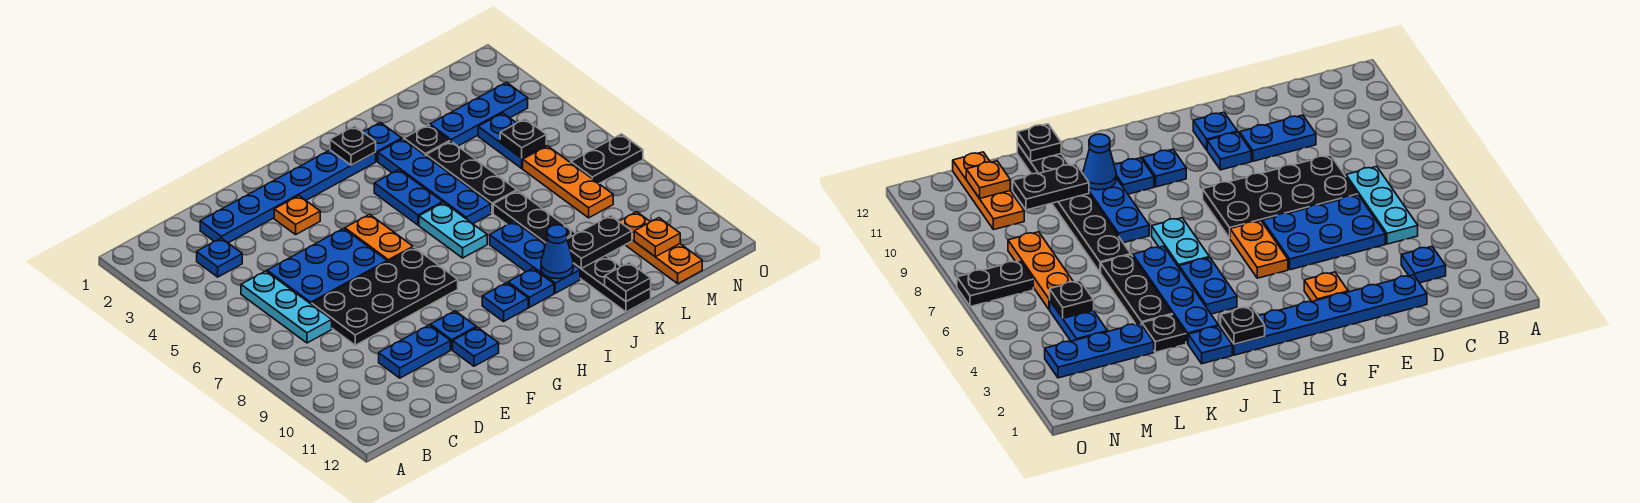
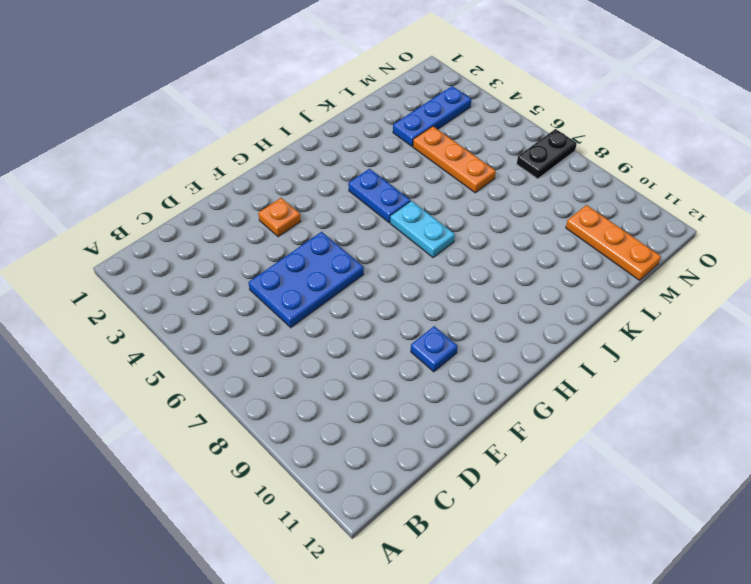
orange plate L4:L6 level 1 -> orange plate M6:M8 level 1
none -> blue plate C3 level 1
none -> cyan plate C5:C7 level 1
none -> blue plate D2:I2 level 1
none -> black plate D7:G8 level 1

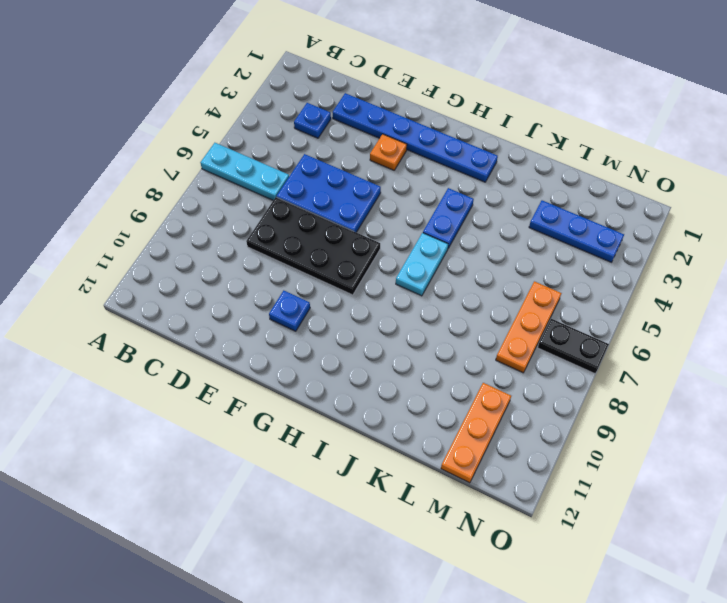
cyan plate A6:C6 level 1 -> cyan plate C5:C7 level 1
none -> blue plate D10:E10 level 1
none -> blue plate F11 level 1
none -> orange plate G5:G6 level 1
none -> blue plate H10 level 1

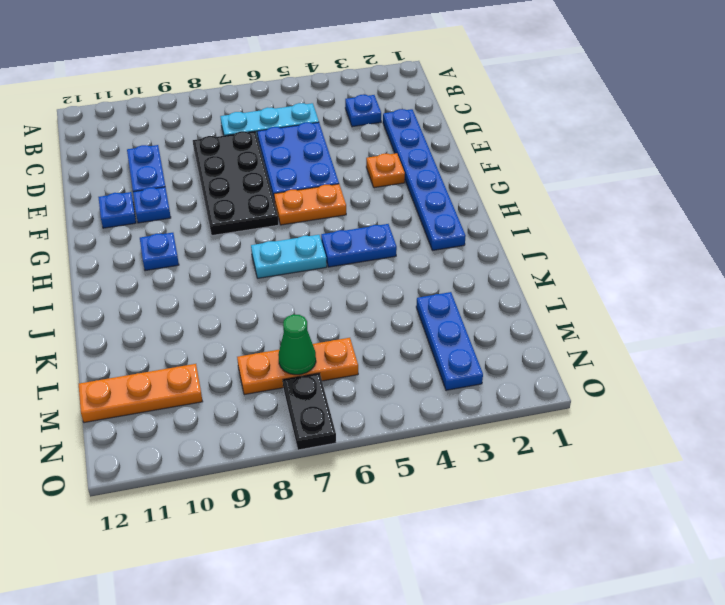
green cone M7 level 2 -> none
none -> blue plate I10 level 1
none -> blue plate J2 level 1
none -> blue plate J3:J6 level 1
none -> blue plate J8:J10 level 1

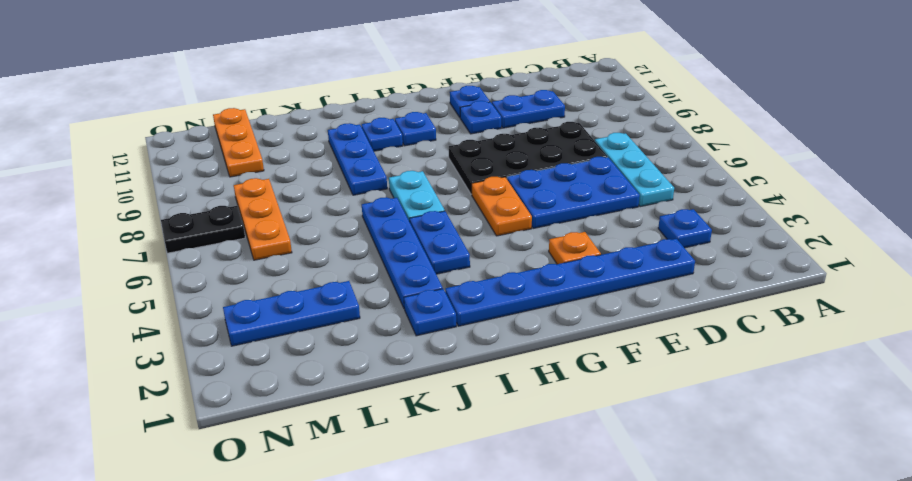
none -> black plate K3 level 1
none -> black plate K4:K6 level 1
none -> black plate K7:K12 level 1
none -> blue plate M4:M5 level 1

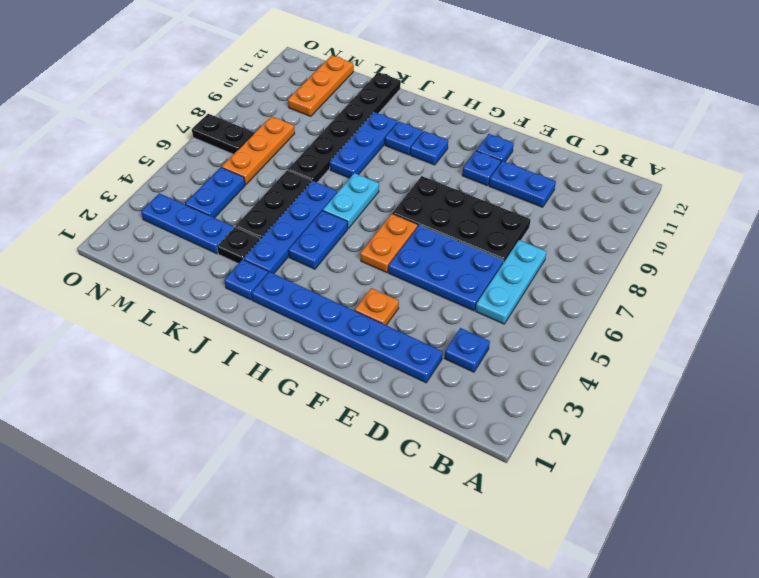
none -> black plate I2 level 2
none -> blue cone J10 level 2
none -> black plate K10:L10 level 2
none -> black plate K12 level 2

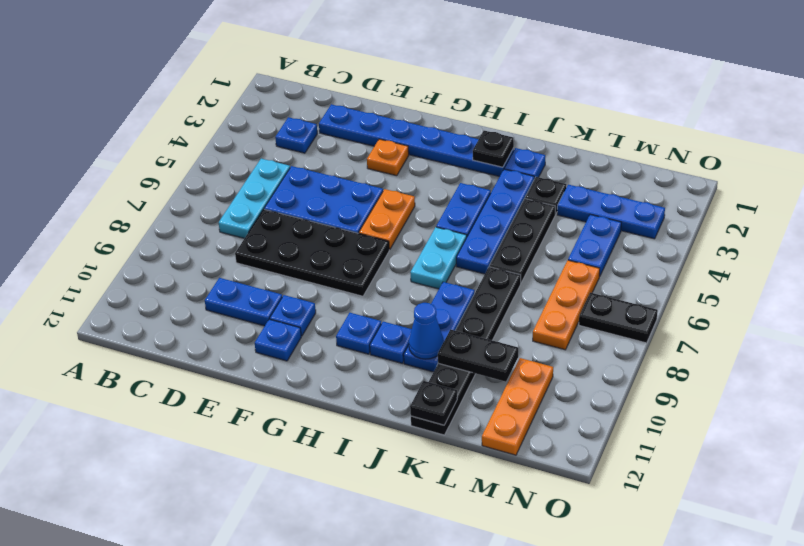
none -> black plate M5 level 2
none -> orange plate M11 level 2

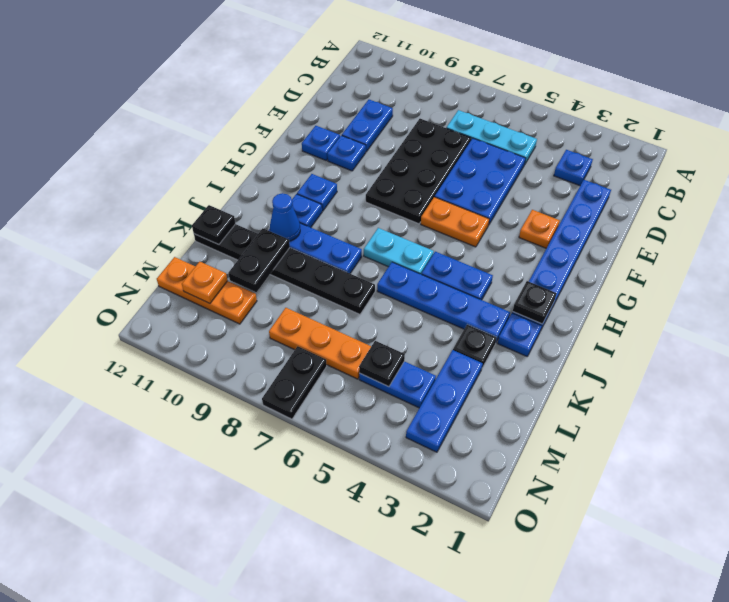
none -> black plate K4:K6 level 1

